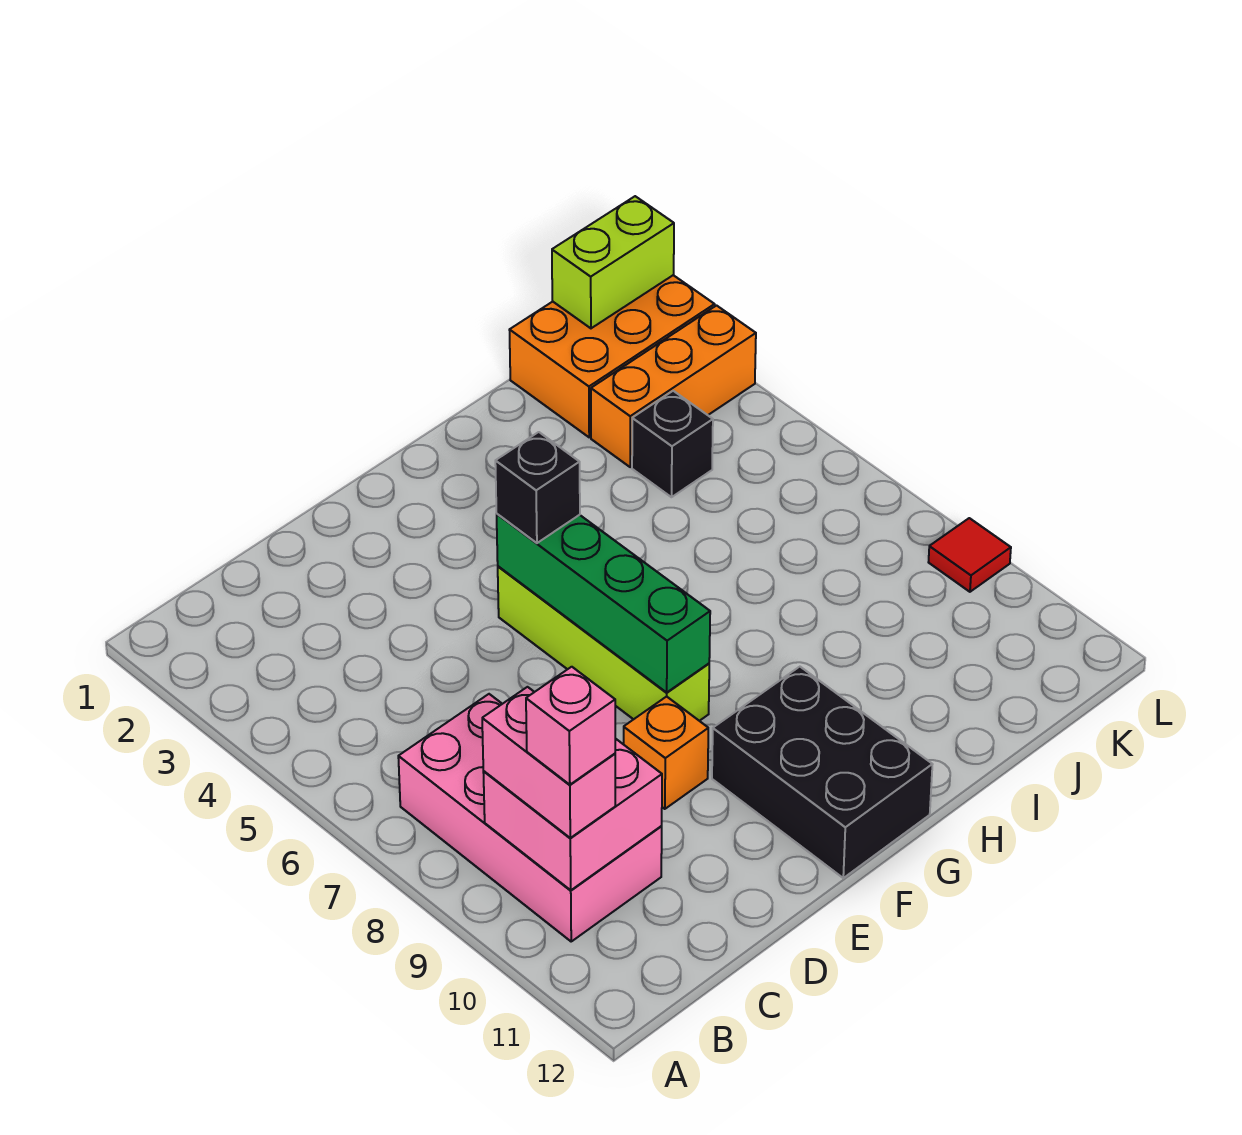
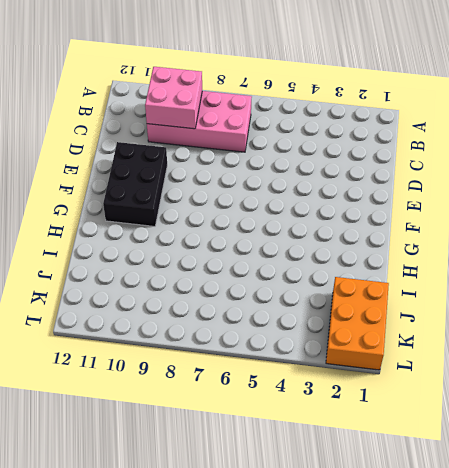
black brick E10:G11 level 1 -> black brick F10:G12 level 1
none -> orange brick E9 level 1
none -> lime brick F5:F8 level 1
none -> orange brick J3:L3 level 1

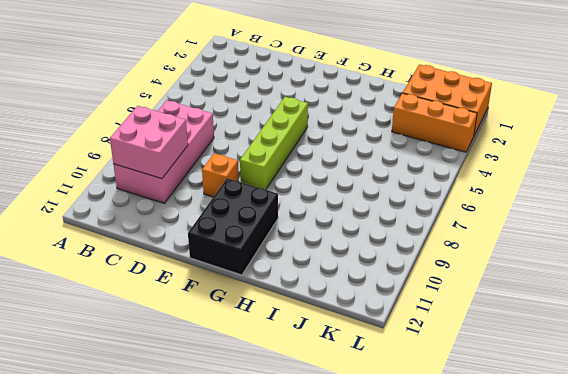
none -> black brick J4 level 1
none -> red tile L9 level 1
none -> green brick F5:F8 level 2

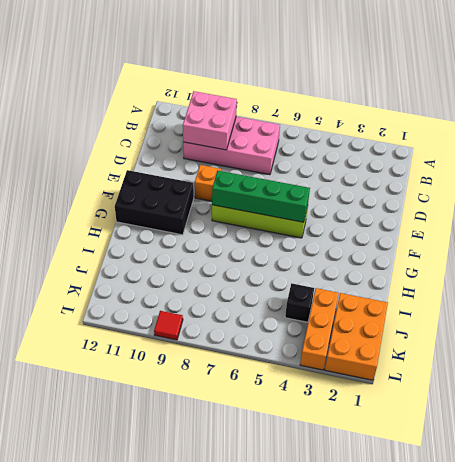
none -> lime brick K1:L1 level 2
none -> pink brick B9:B10 level 3
none -> black brick F5 level 3

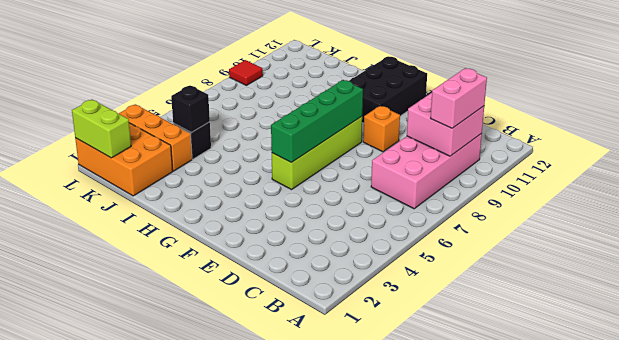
black brick J4 level 2 -> black brick F5 level 3
none -> pink brick B10 level 4

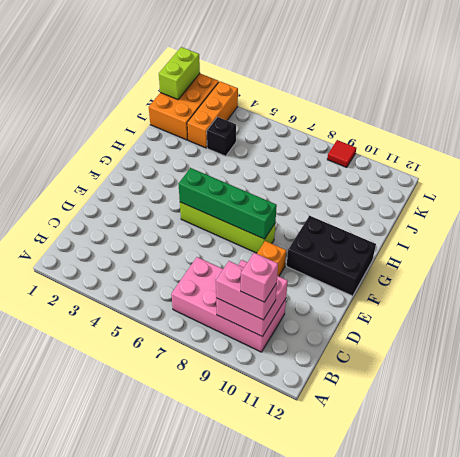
none -> black brick F5 level 3

